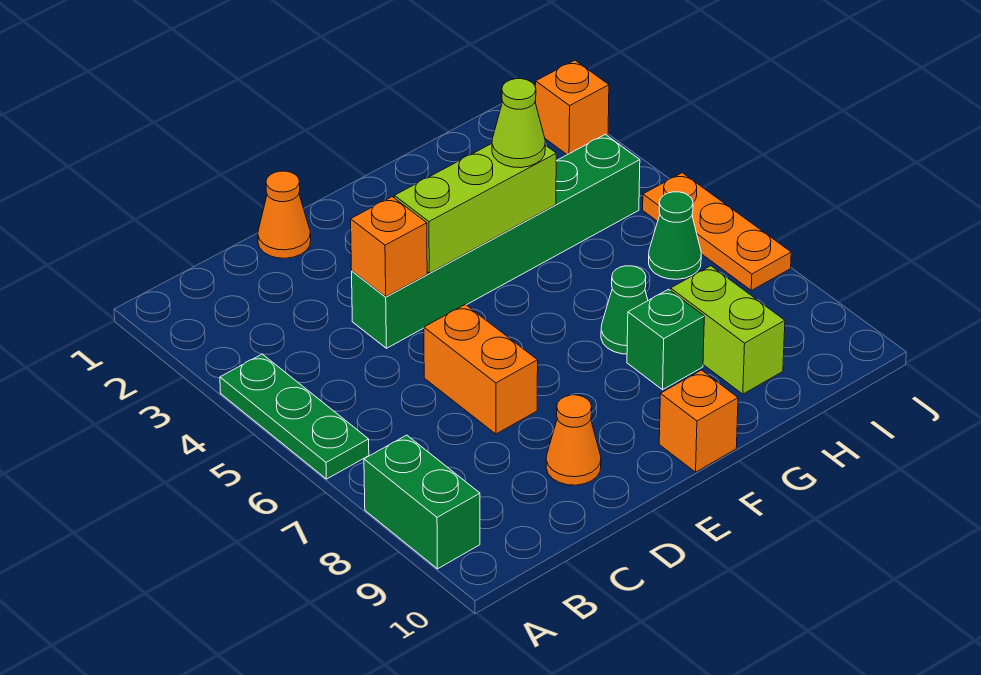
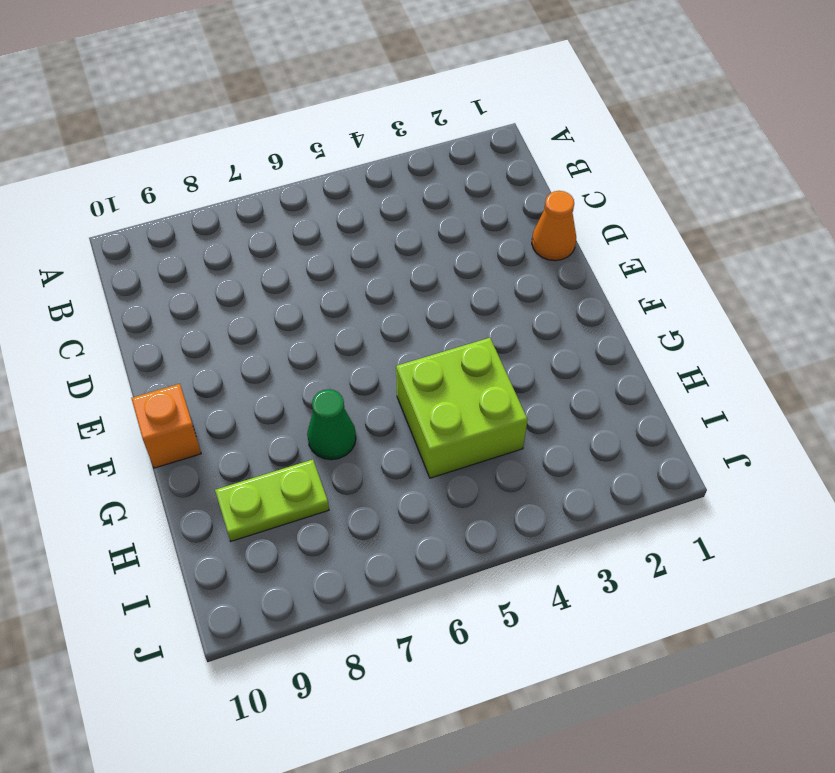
lime brick G4:H5 level 1 -> green brick D4:I4 level 1
lime plate H8:H9 level 1 -> lime brick H8:H9 level 1
none -> green plate A4:A6 level 1
none -> green brick A8:A9 level 1
none -> orange brick D6:D7 level 1

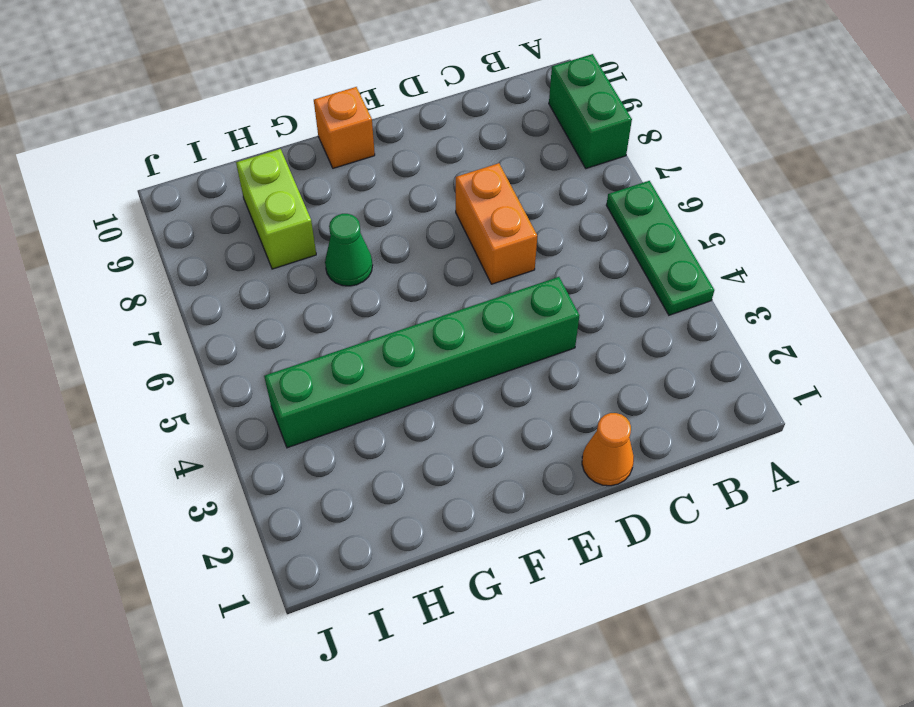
none -> orange cone D9 level 1
none -> green brick G8 level 1
none -> green cone I6 level 1

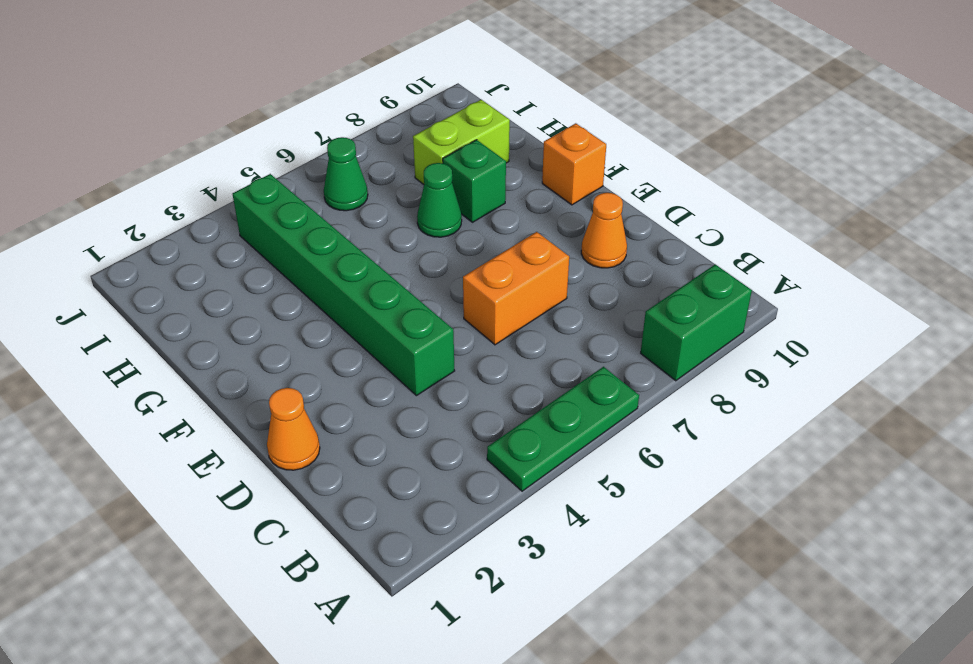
none -> orange brick J2 level 1
none -> orange plate J5:J7 level 1
none -> orange brick D4 level 2

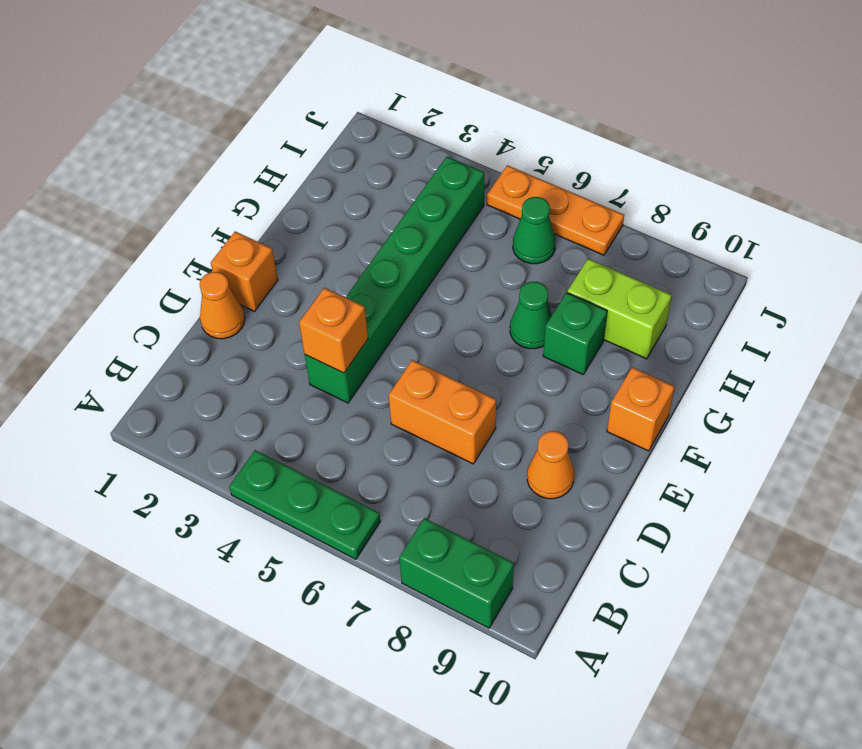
orange brick E1 level 1 -> orange brick J2 level 1
none -> lime brick E4:G4 level 2
none -> lime cone G4 level 3

